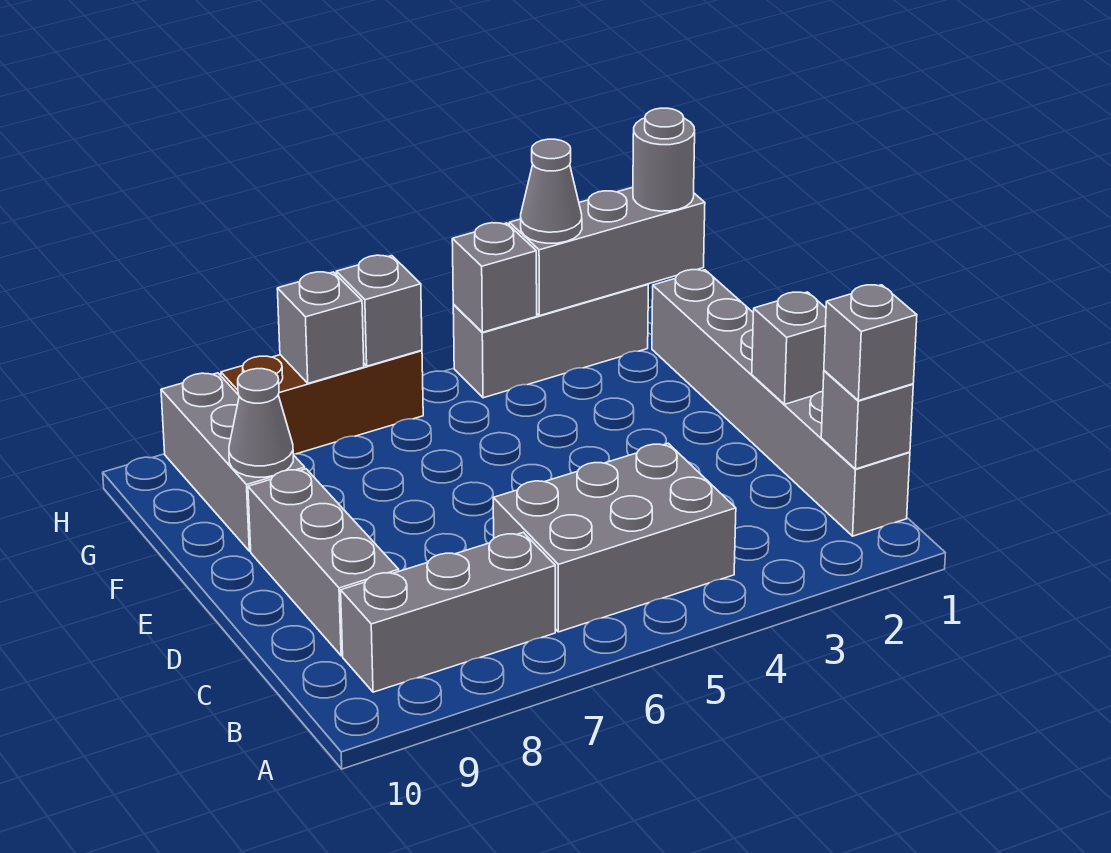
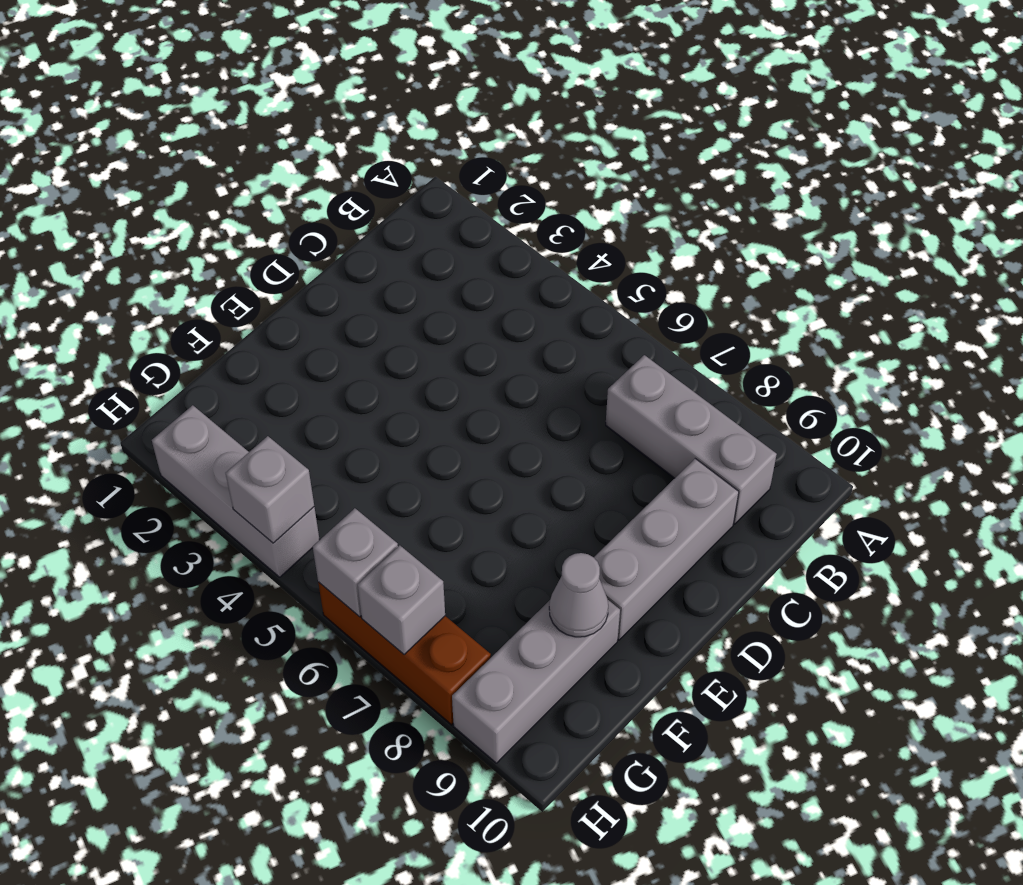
none -> grey brick B1:G1 level 1
none -> grey brick B4:C6 level 1
none -> grey brick B1 level 2

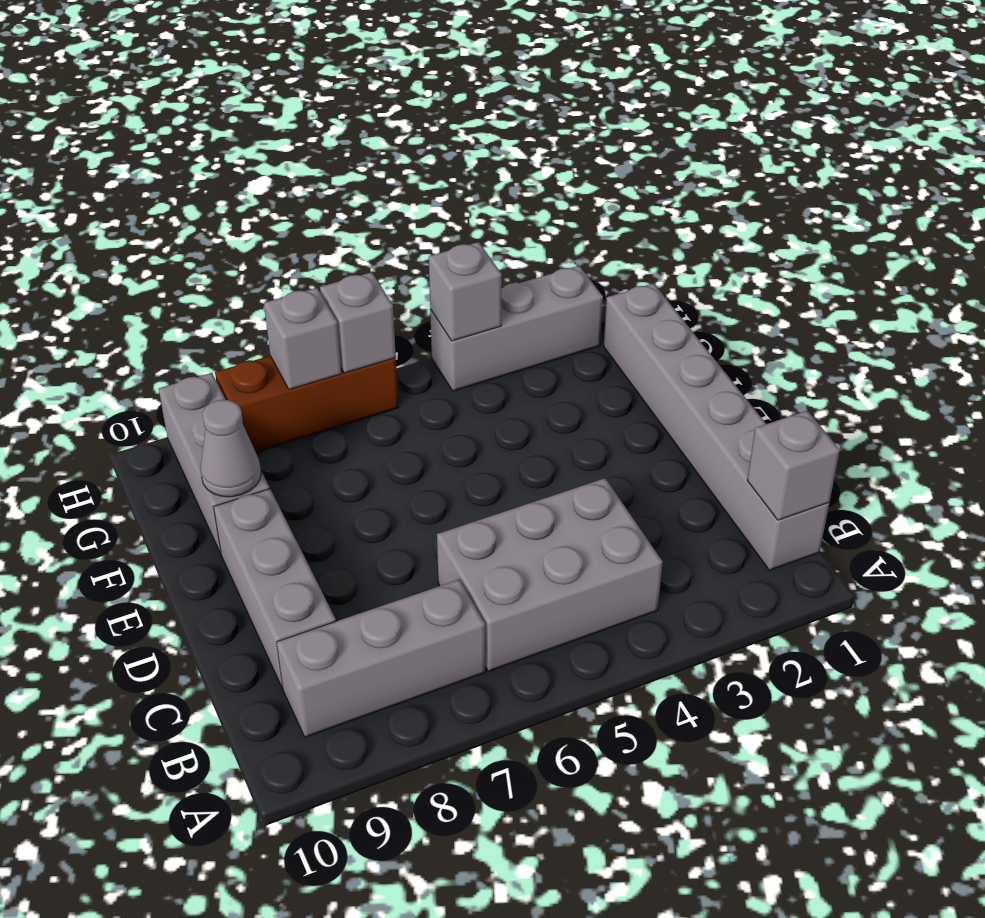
none -> grey brick D1 level 2
none -> grey brick H1:H3 level 2
none -> grey brick B1 level 3

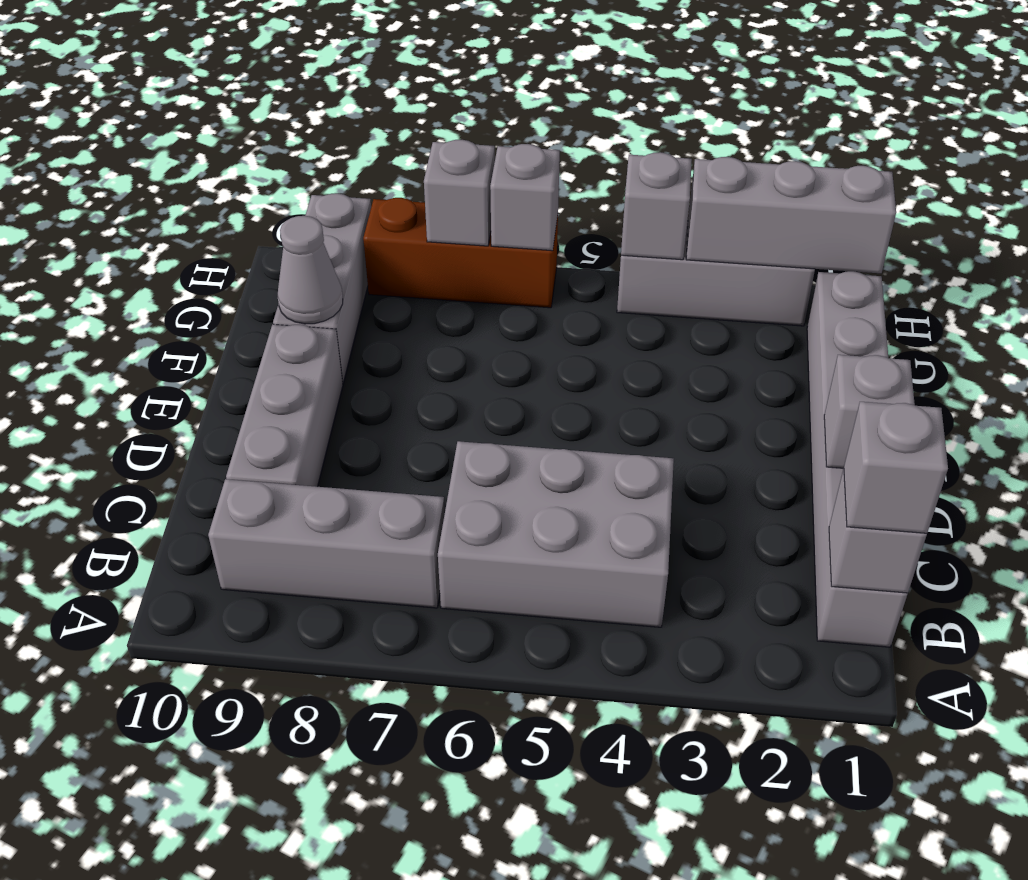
none -> grey round brick H1 level 3
none -> grey cone H3 level 3

